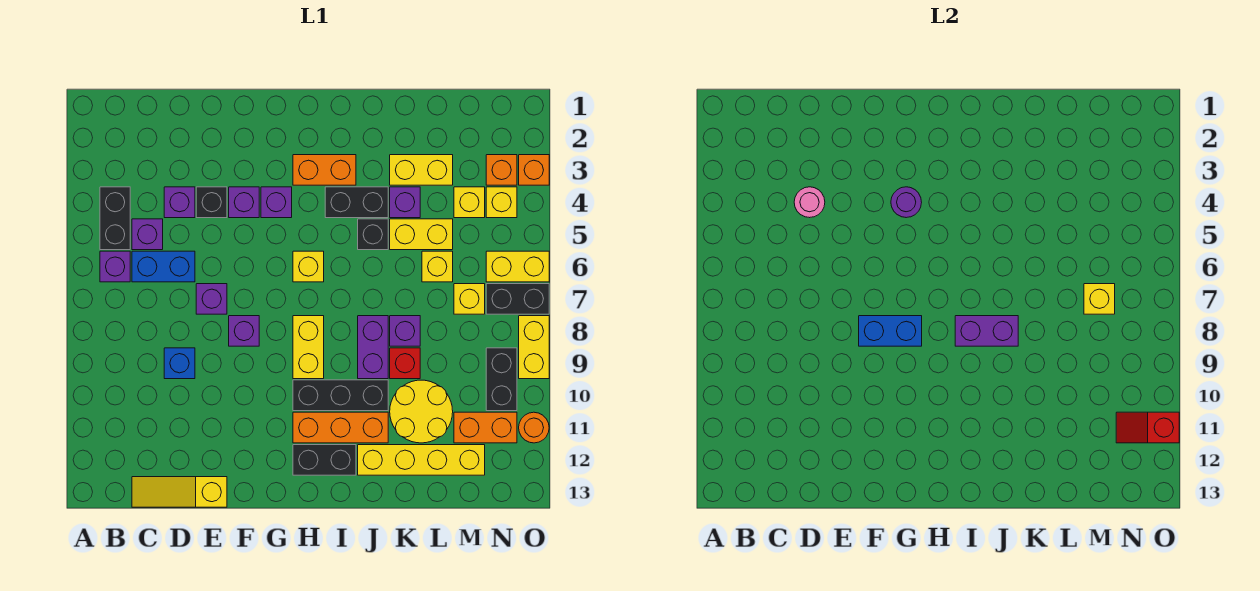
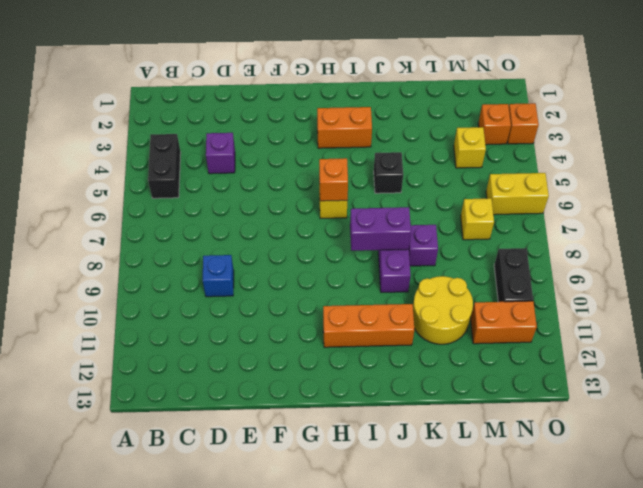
orange brick H6 level 2 -> none
none -> purple brick B6 level 1
none -> purple brick C5 level 1
none -> blue brick C6:D6 level 1
none -> yellow slope C13:E13 level 1 top E

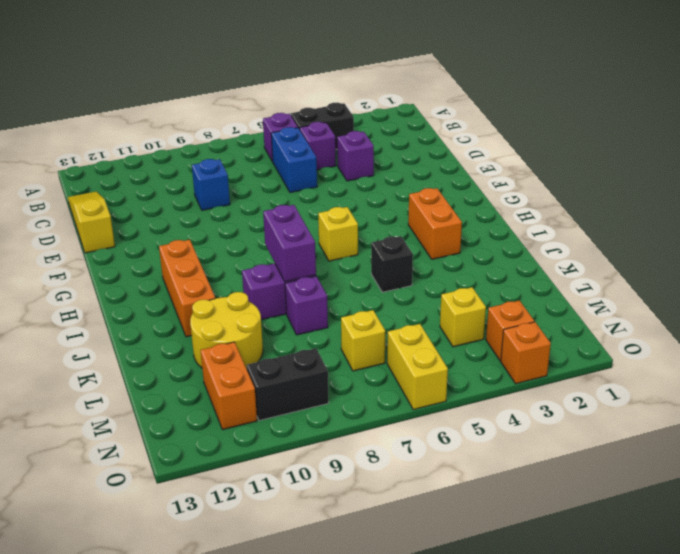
none -> black brick E4 level 1
none -> purple brick E7 level 1
none -> purple brick F4 level 1
none -> purple brick F8 level 1

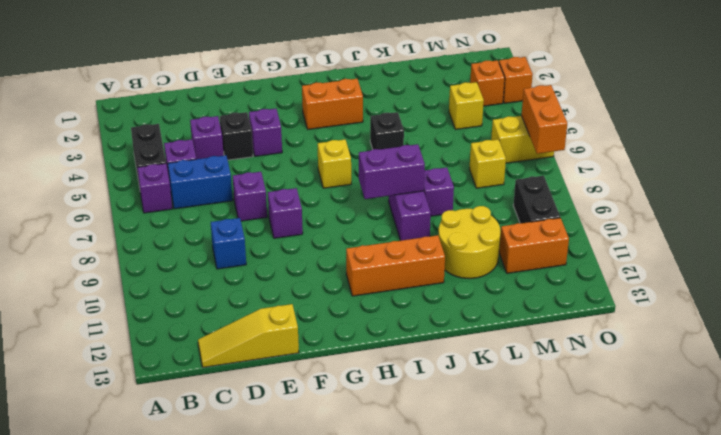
orange brick O6:O7 level 2 -> none
none -> purple brick G4 level 1
none -> yellow brick H8:H9 level 1
none -> black brick H10:J10 level 1
none -> black brick H12:I12 level 1

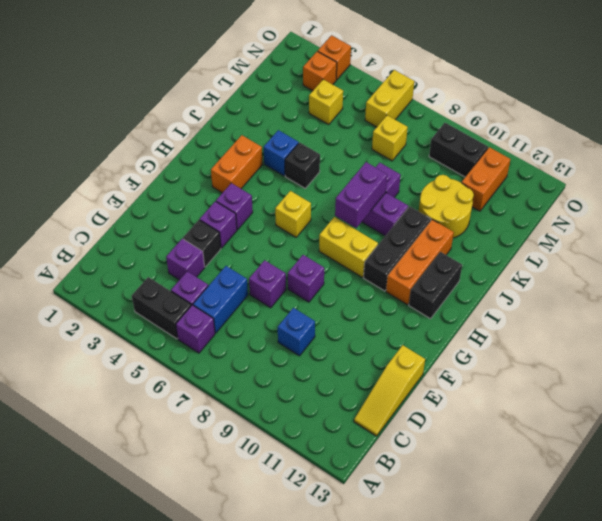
blue brick J4 level 1 -> black brick I4:J4 level 1
none -> yellow brick J12:M12 level 1
none -> yellow brick K3:L3 level 1
none -> purple brick K4 level 1
none -> yellow brick K5:L5 level 1

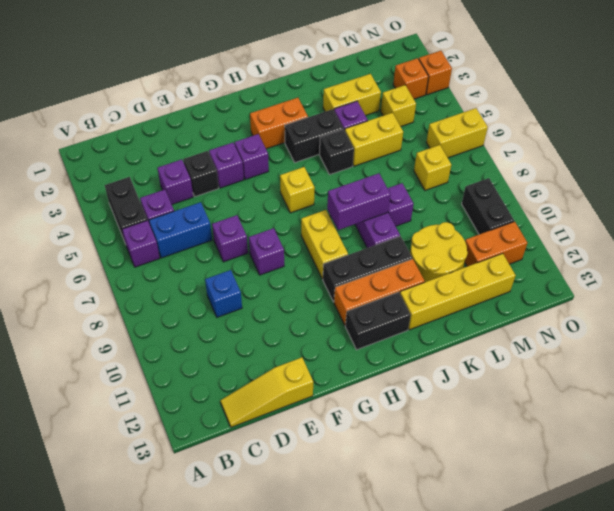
none -> red brick K9 level 1
none -> yellow brick L6 level 1
none -> yellow brick N4 level 1
none -> black brick N7:O7 level 1

